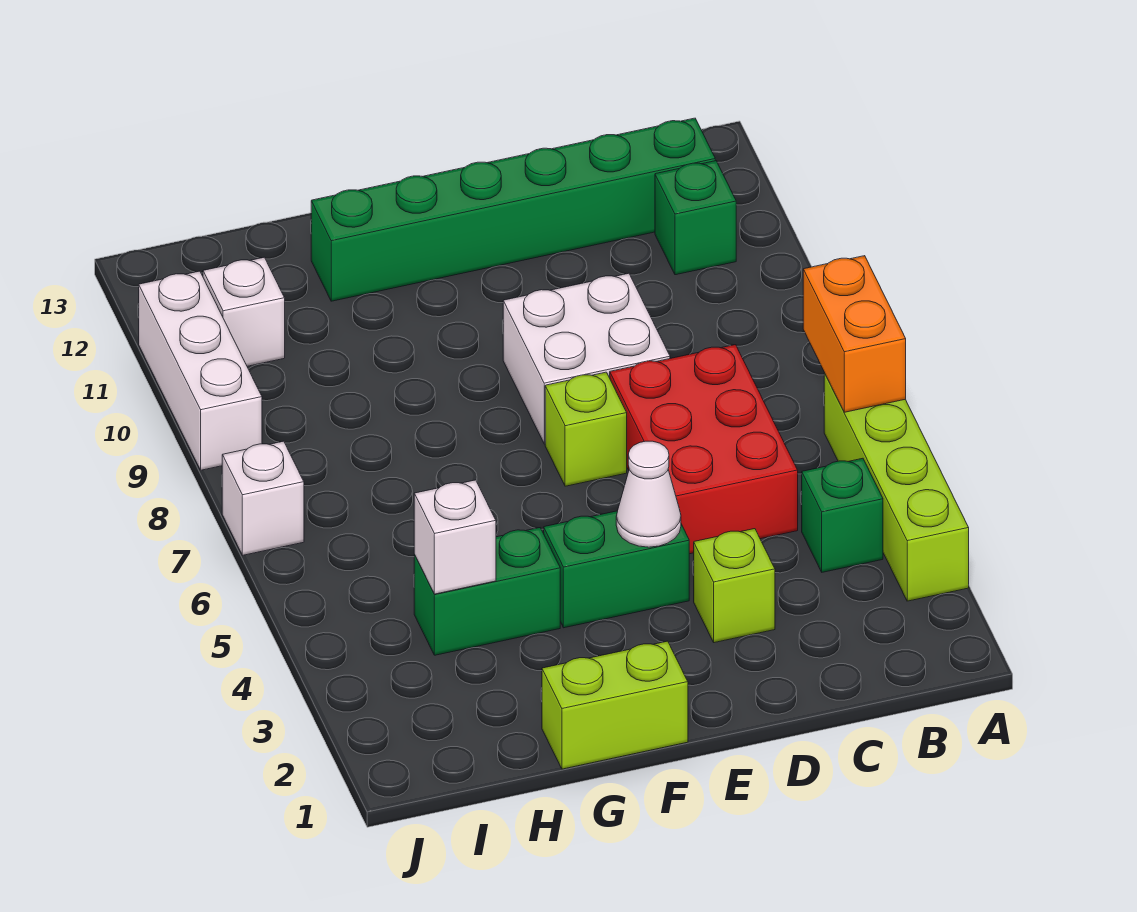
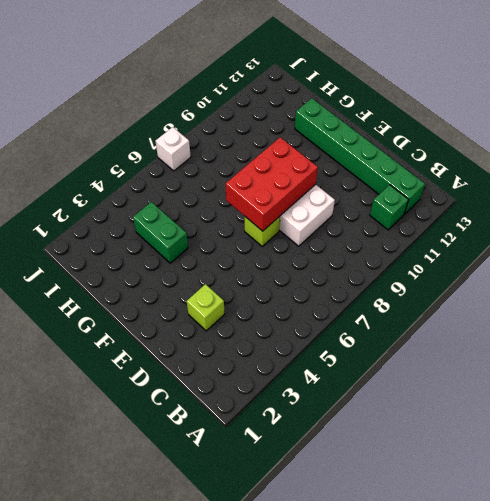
red brick E7:F9 level 2 -> red brick C5:D7 level 1
none -> lime brick A3:A6 level 1
none -> green brick B4 level 1
none -> green brick E4:F4 level 1

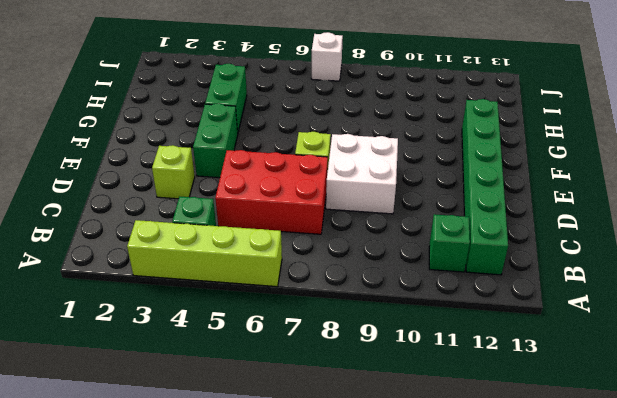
none -> lime brick F1:G1 level 1
none -> white brick I11 level 1
none -> white brick J9:J11 level 1

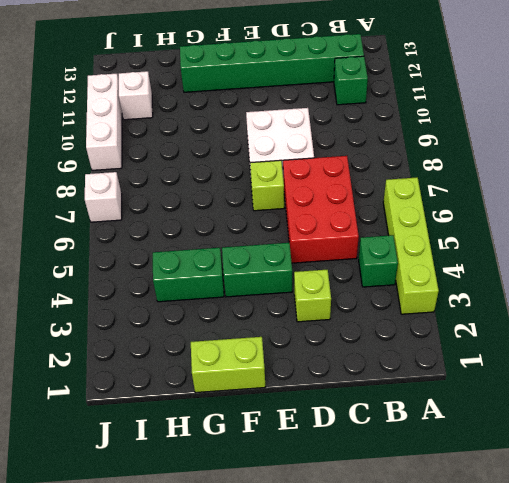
none -> orange brick A6:A7 level 2
none -> white cone E4 level 2
none -> white brick H4 level 2

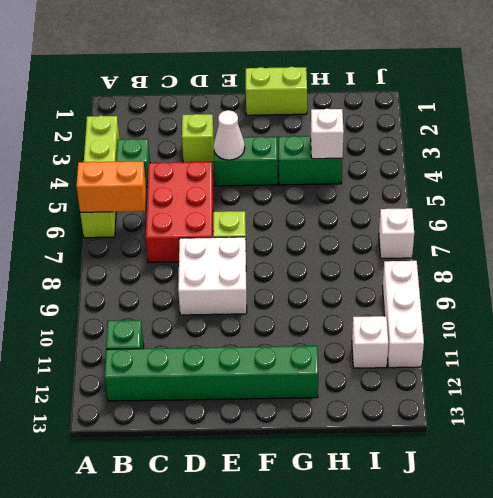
orange brick A6:B6 level 2 -> orange brick A6:A7 level 2

